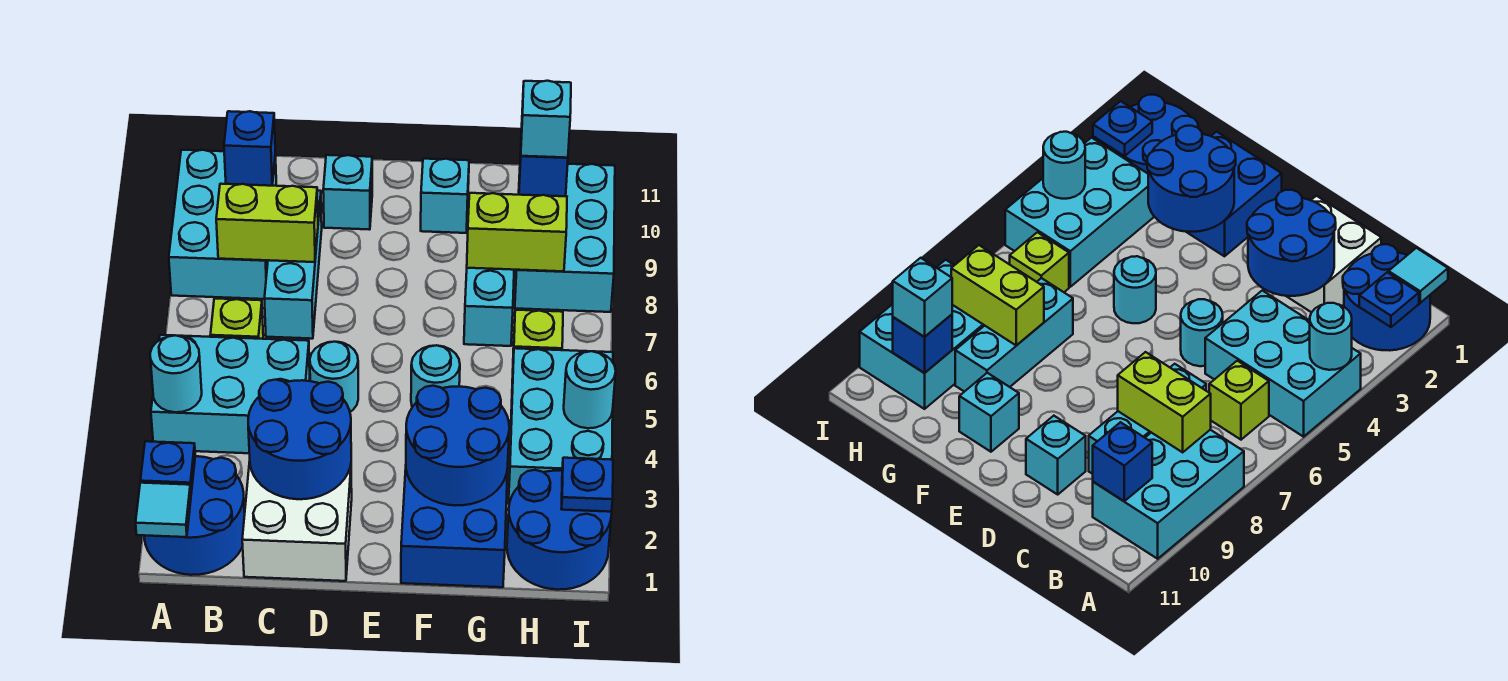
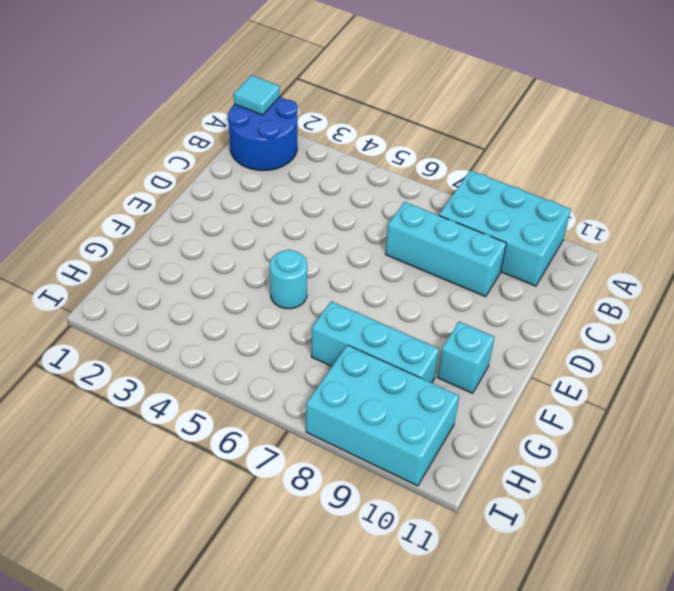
none -> cyan brick A4:C5 level 1
none -> lime brick B6 level 1
none -> white brick C1:D2 level 1

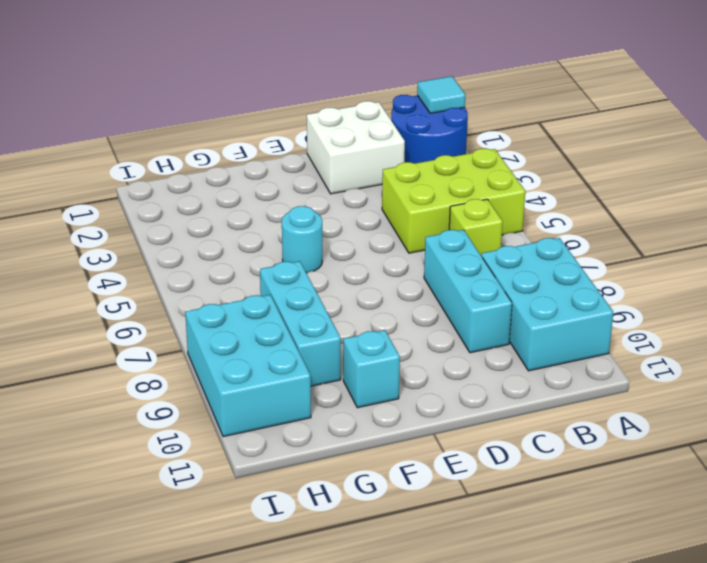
lime brick A4:C5 level 1 -> cyan brick A4:C5 level 1
none -> cyan round brick D5 level 1
none -> cyan brick D10 level 1
none -> blue brick F1:G2 level 1

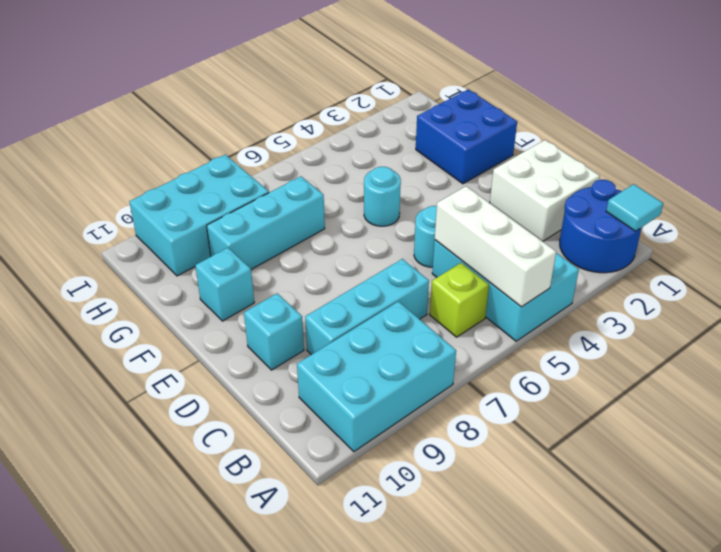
white brick A5:C5 level 2 -> none
none -> blue round brick H1:I2 level 1
none -> cyan brick H3:I5 level 1
none -> lime brick H6 level 1

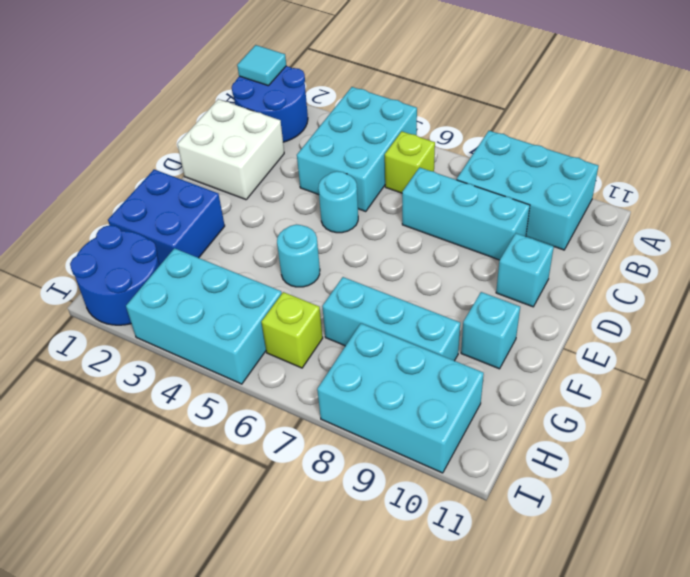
none -> blue plate A2 level 2
none -> cyan round brick A4 level 2
none -> lime brick B8:C8 level 2

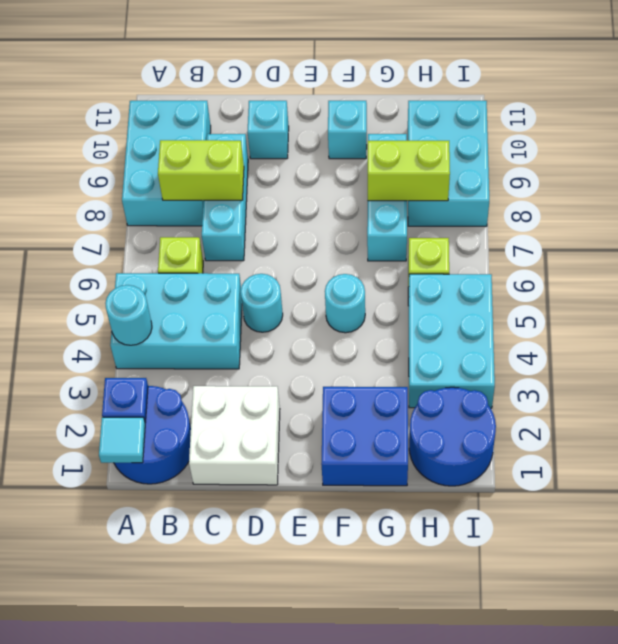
none -> blue brick B10 level 2
none -> blue round brick C2:D3 level 2
none -> blue round brick F2:G3 level 2

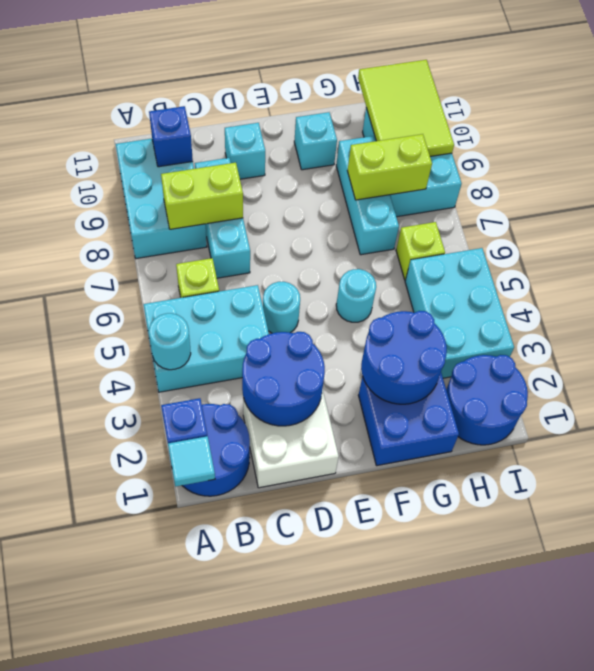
lime tile H9:I11 level 2 -> blue brick H10 level 2
none -> blue plate I2 level 2
none -> cyan round brick I4 level 2
none -> cyan brick H10 level 3

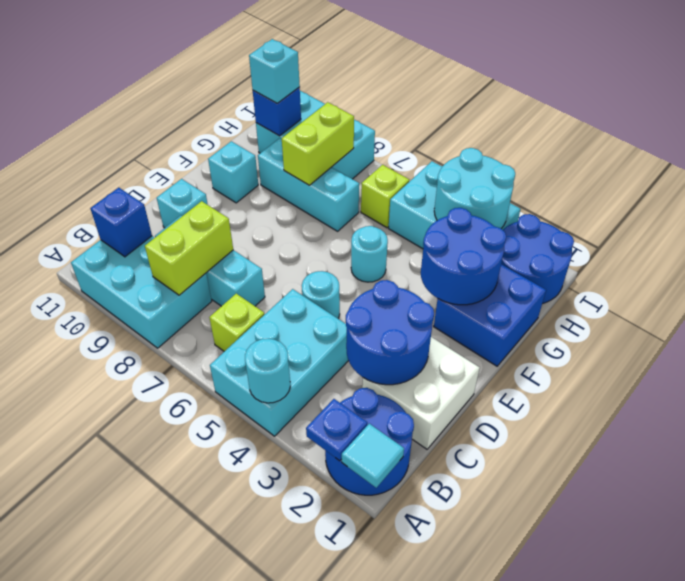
cyan round brick H3:I4 level 2 -> cyan round brick I4 level 2
none -> blue plate I2 level 2

